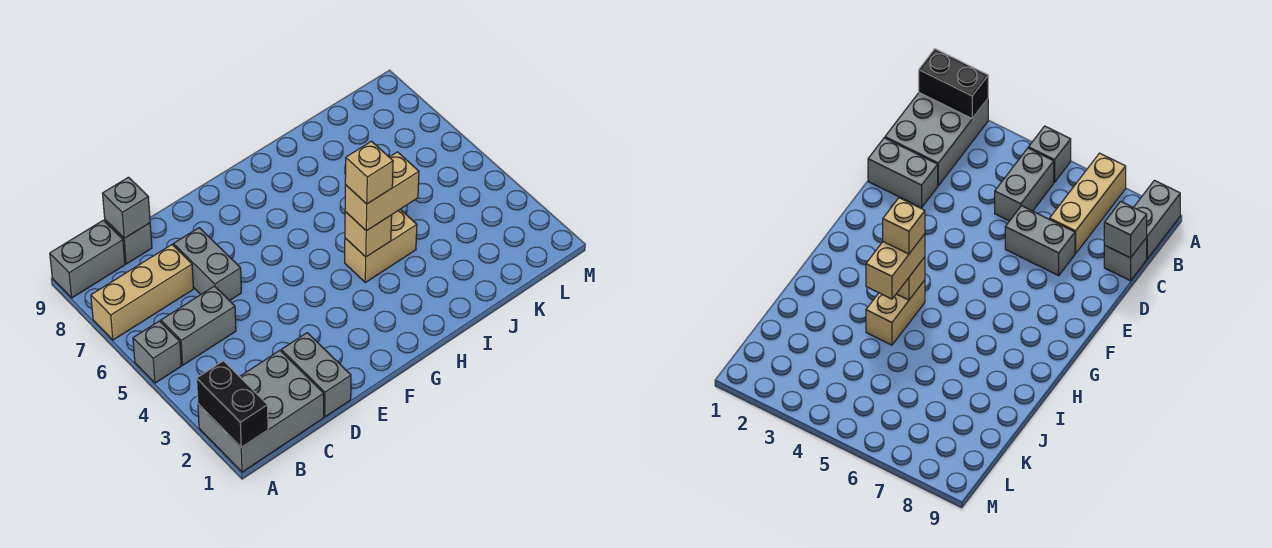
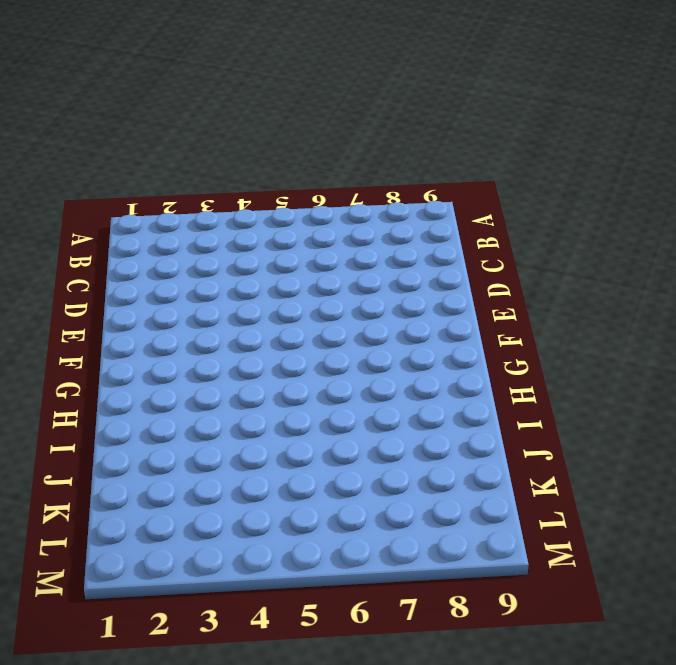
none -> grey brick A1:C2 level 1
none -> grey brick A5 level 1
none -> tan brick A7:C7 level 1

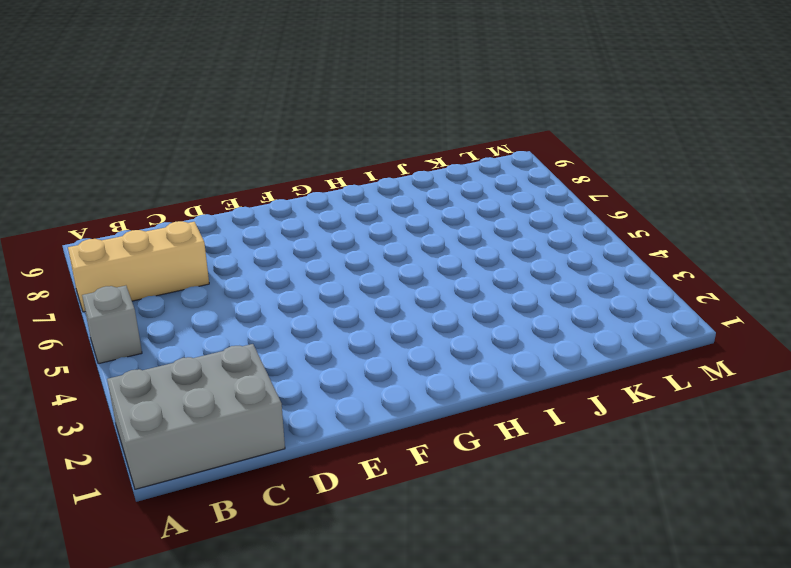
none -> grey brick A9:B9 level 1
none -> grey brick B5:C5 level 1
none -> grey brick C9 level 1

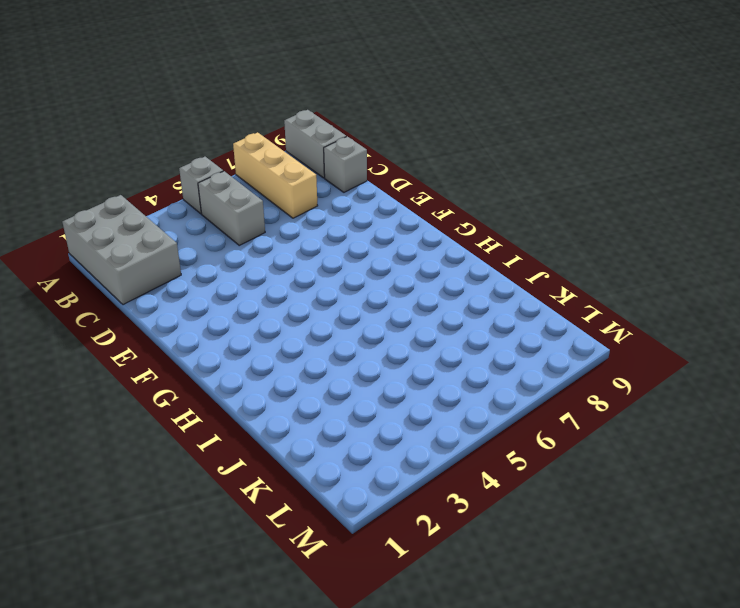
none -> grey brick D1:D2 level 1
none -> grey brick D6:D7 level 1
none -> tan brick H4:I4 level 1

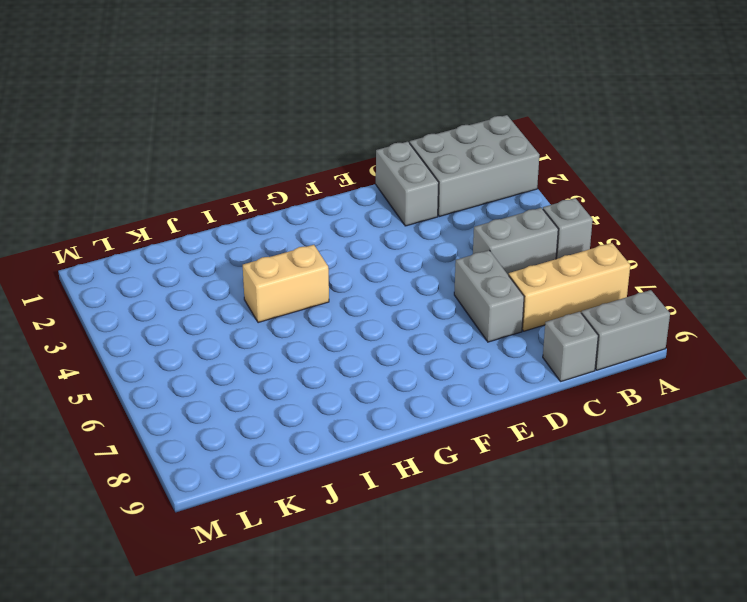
none -> black brick A1:A2 level 2
none -> grey brick C9 level 2
none -> tan brick H4 level 2

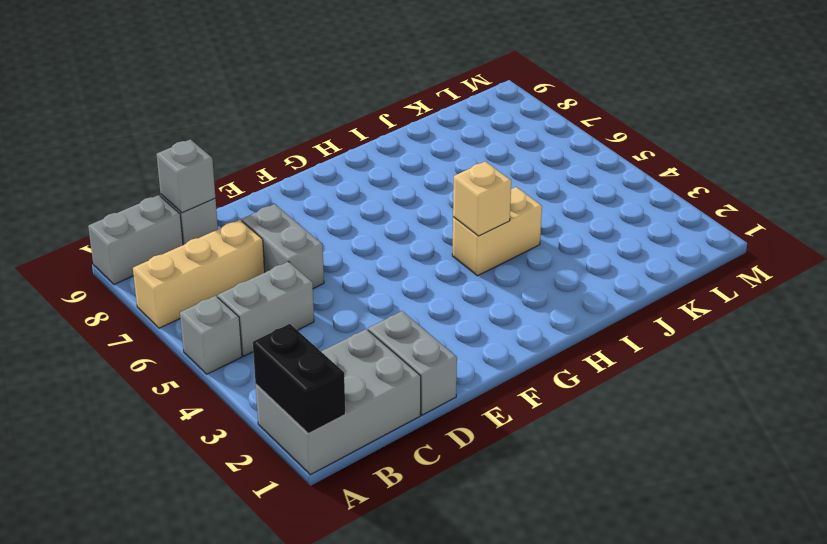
none -> tan brick H4:I4 level 3
none -> tan brick H4 level 4

